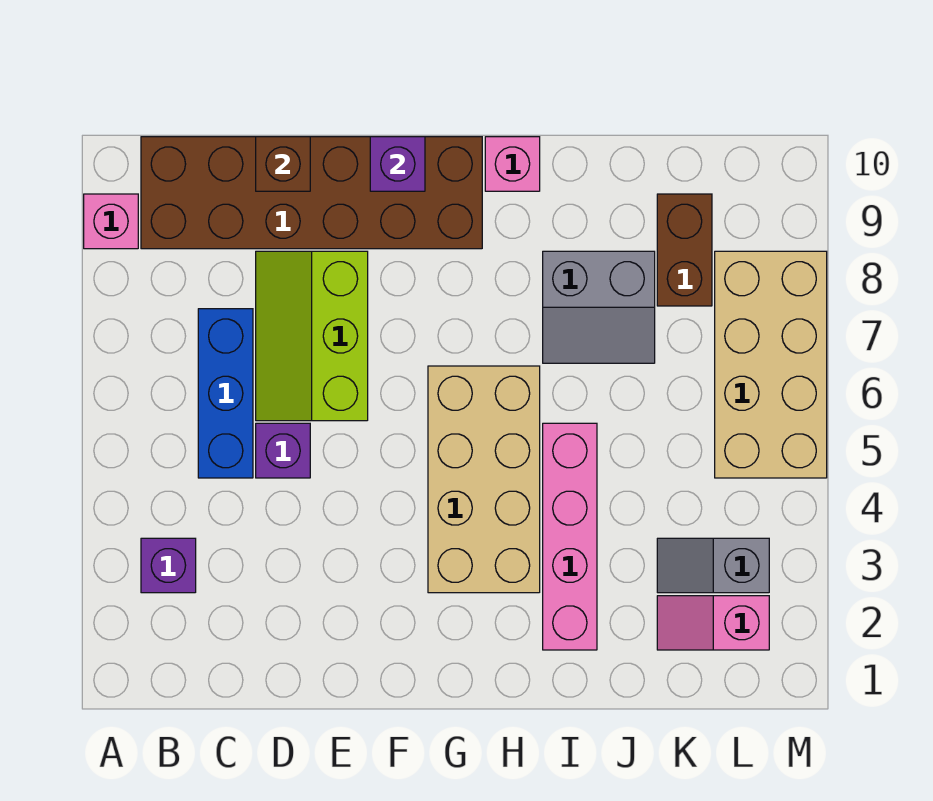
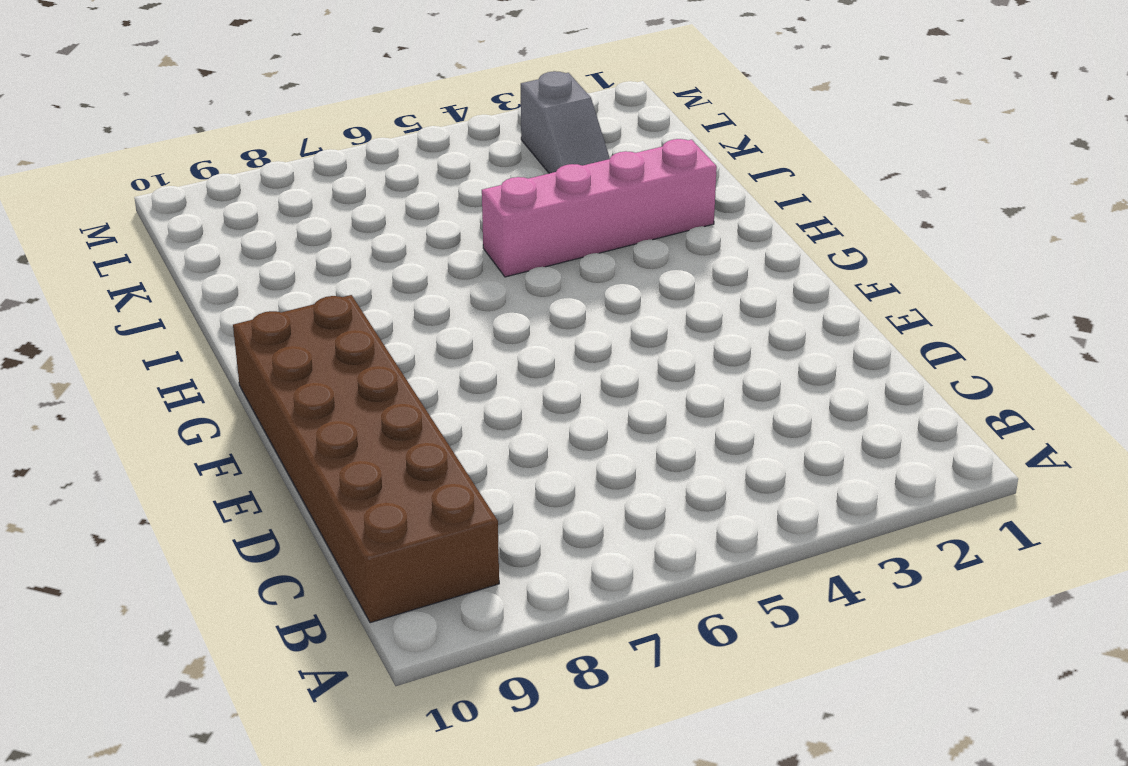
none -> pink brick A9 level 1
none -> purple brick B3 level 1
none -> blue brick C5:C7 level 1

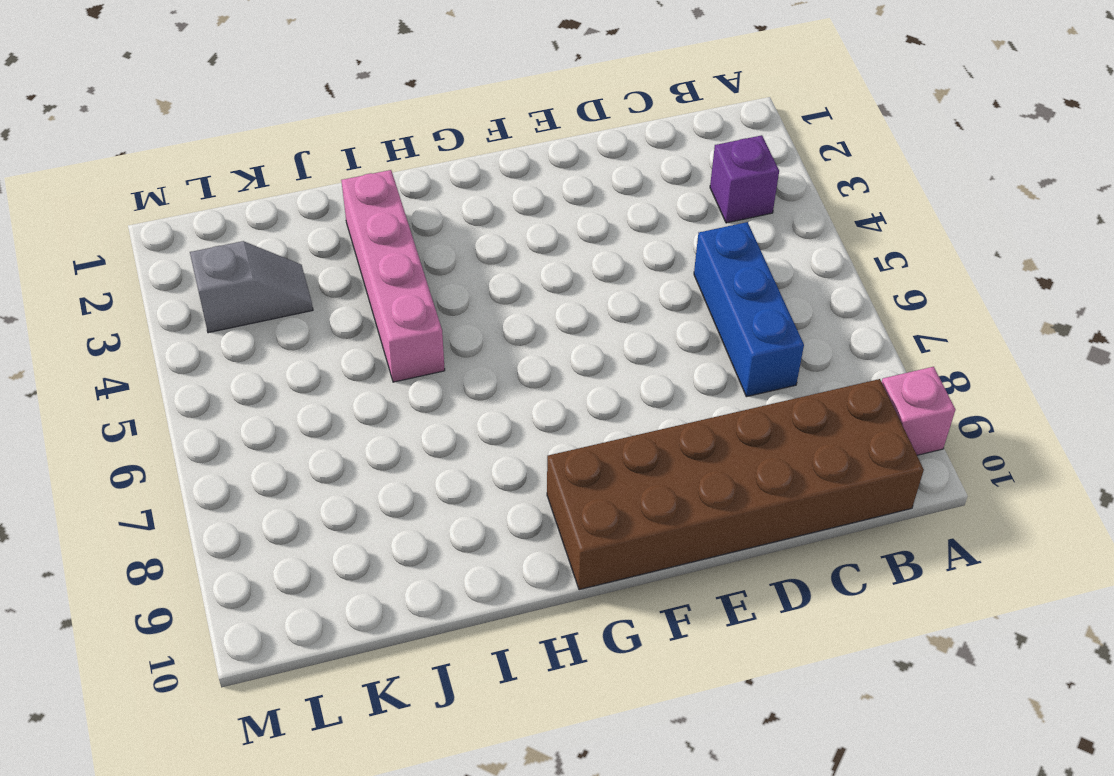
none -> purple brick D5 level 1
none -> lime slope D6:E8 level 1 top E
none -> tan brick G3:H6 level 1

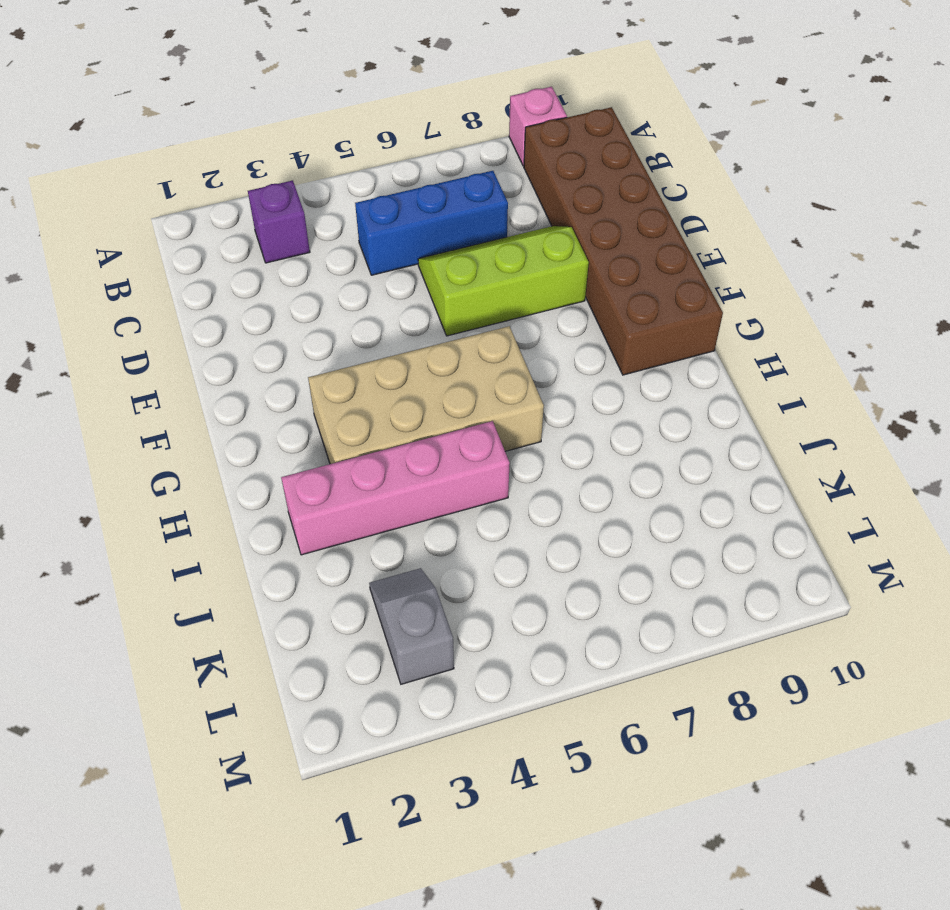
none -> purple brick D5 level 1
none -> pink brick H10 level 1
none -> grey slope I7:J8 level 1 top 8

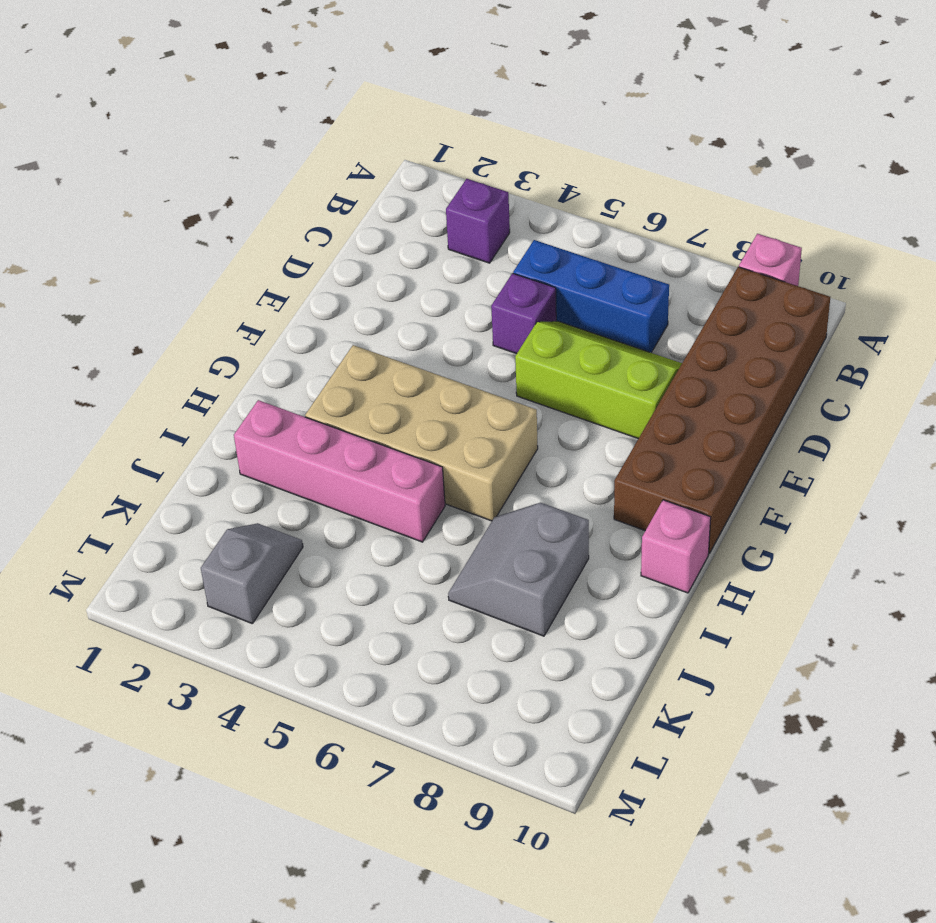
none -> pink slope K2:L2 level 1 top L
none -> brown brick K8:K9 level 1
none -> tan brick L5:M8 level 1

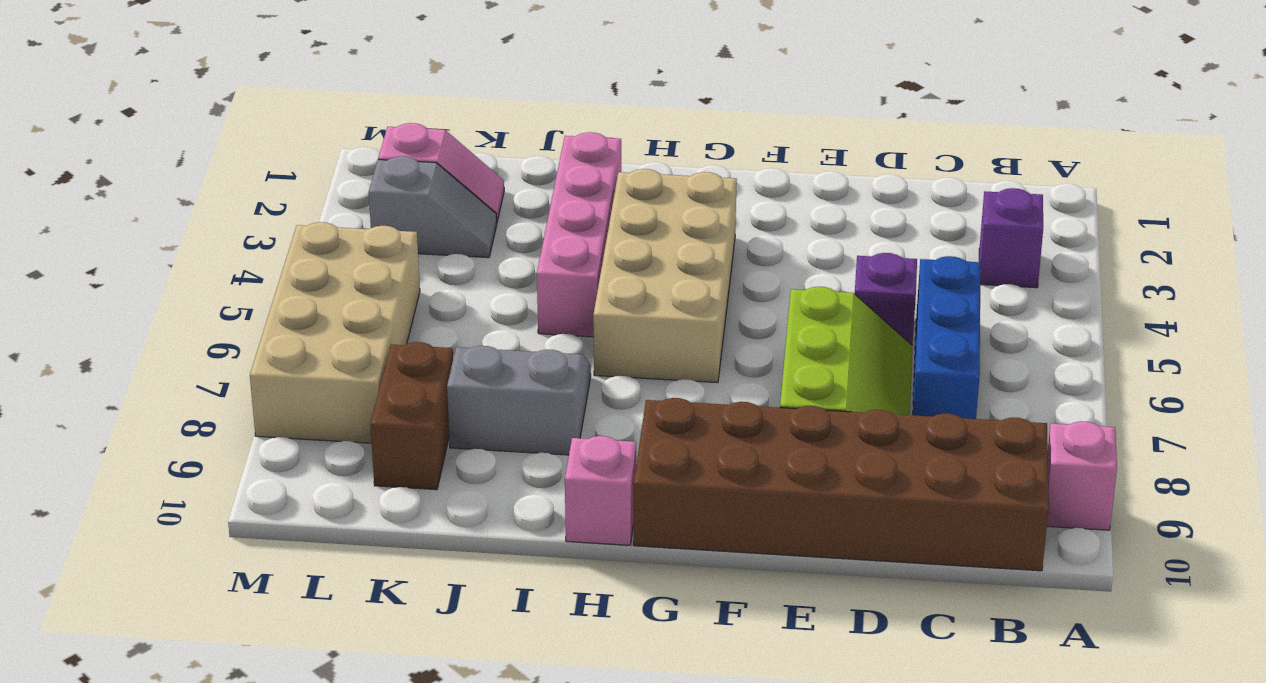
none -> brown brick D10 level 2
none -> purple brick F10 level 2

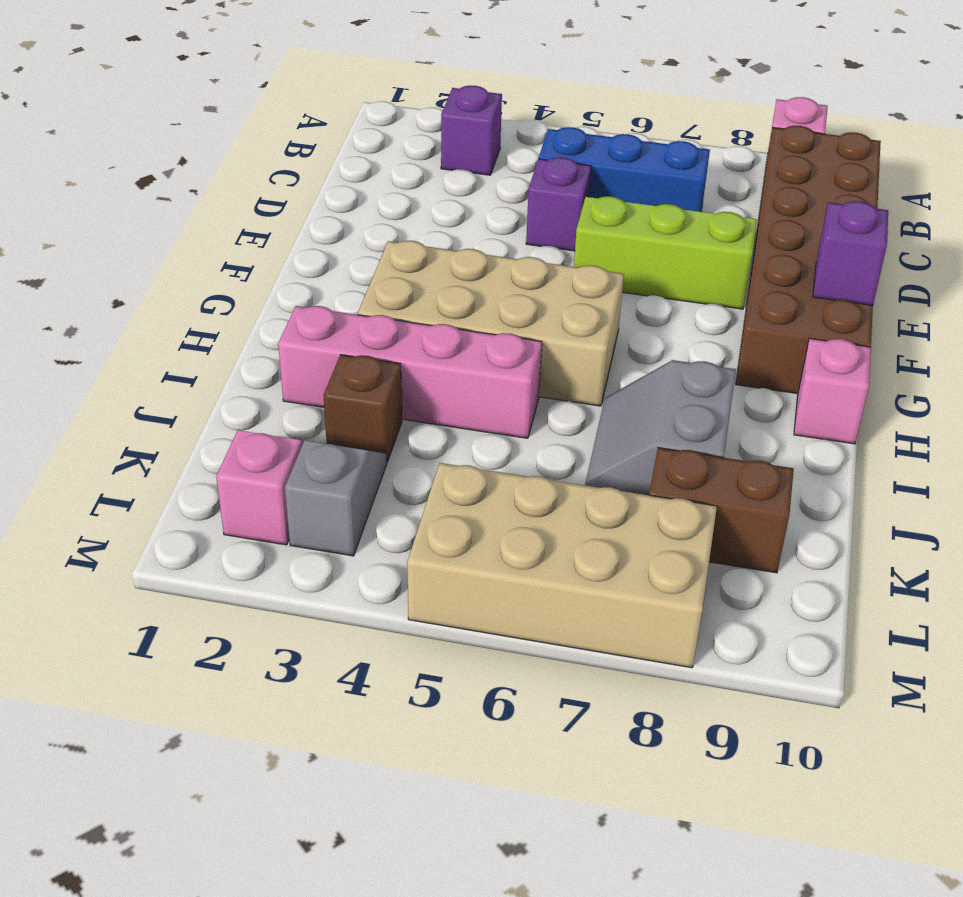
brown brick J3 level 1 -> brown brick D10 level 2

